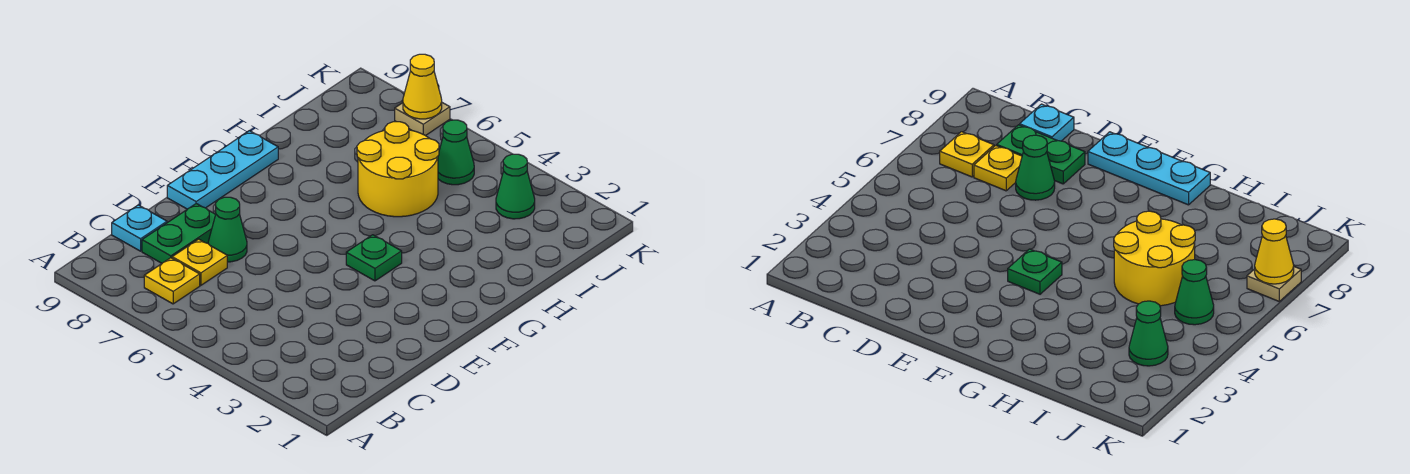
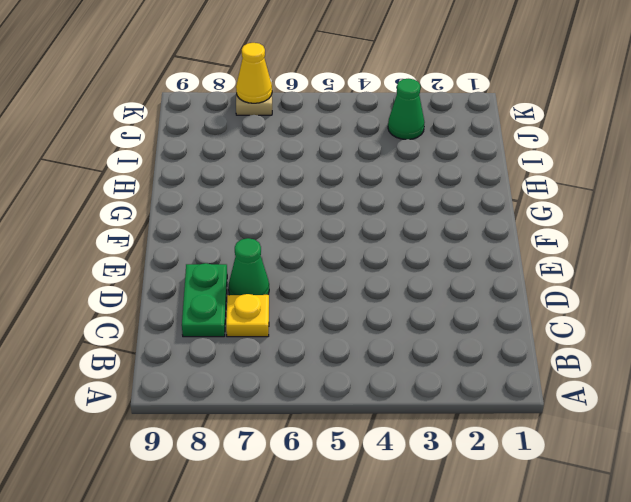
none -> yellow plate B7 level 1
none -> cyan plate C9 level 1
none -> cyan plate E9:G9 level 1

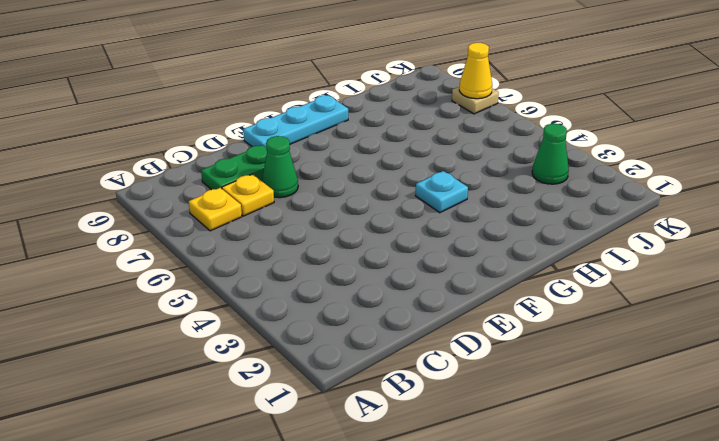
cyan plate G4 level 1 -> cyan plate C9 level 1
none -> green plate F4 level 1
none -> yellow round brick H5:I6 level 1
none -> green cone J5 level 1

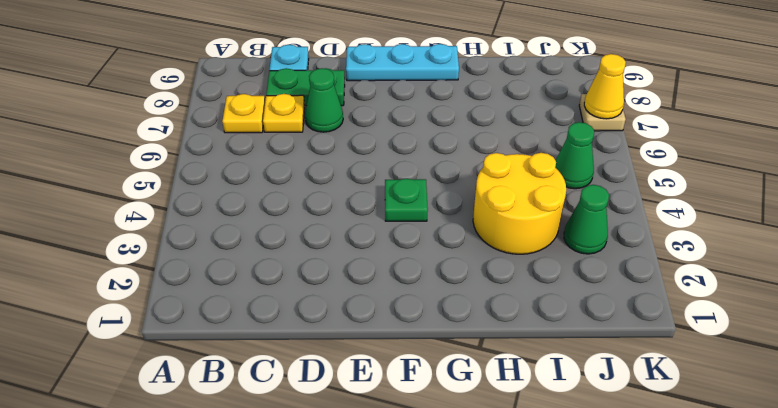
yellow round brick H3:I4 level 1 -> yellow round brick H5:I6 level 1

